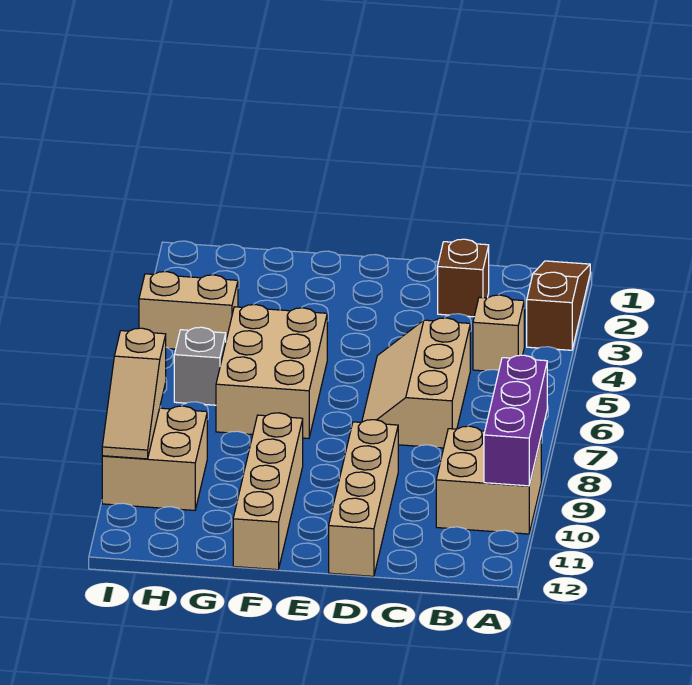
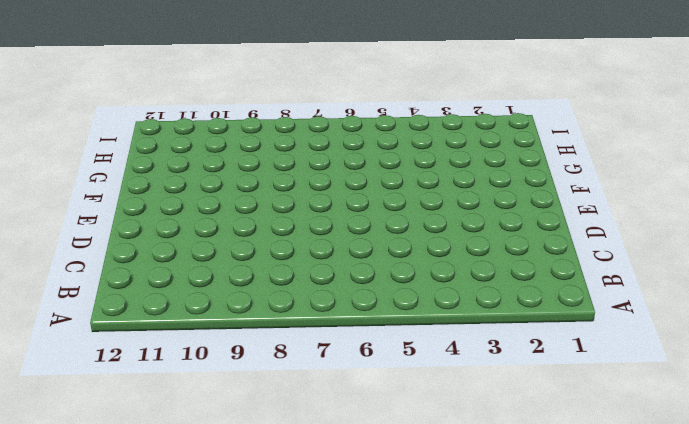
none -> brown slope A1:A3 level 1 top 3
none -> tan brick A9:B10 level 1
none -> tan brick B4 level 1

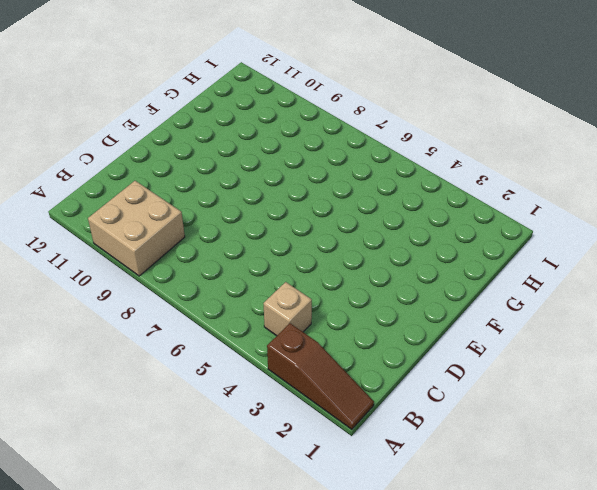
none -> brown brick C2 level 1
none -> tan slope C5:D7 level 1 top C
none -> tan brick D9:D12 level 1

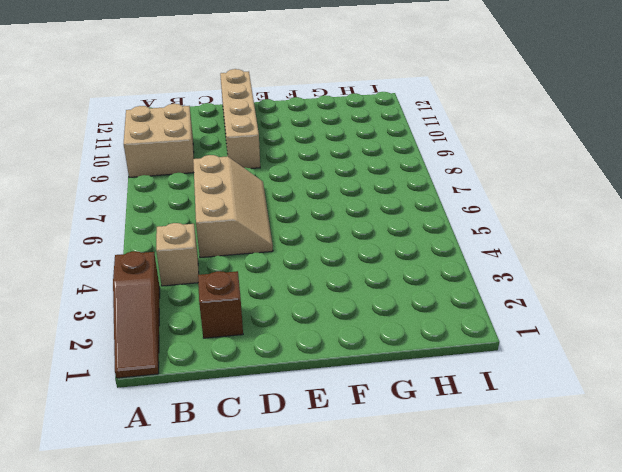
none -> tan brick F5:G7 level 1
none -> tan brick F9:F12 level 1
none -> tan brick H4:I4 level 1

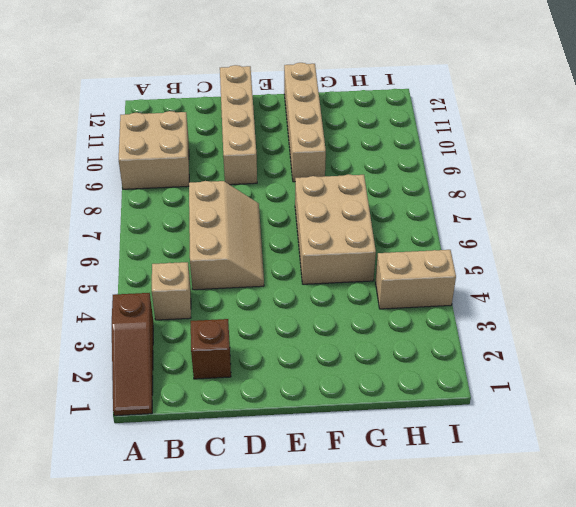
none -> grey brick H6 level 1
none -> tan brick H9:I10 level 1
none -> purple brick A8:A10 level 2

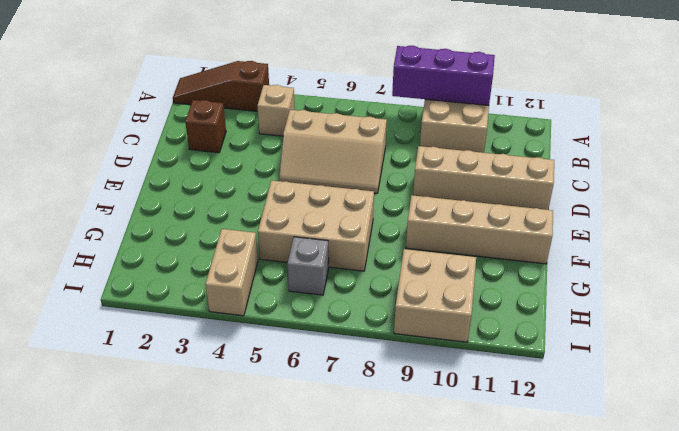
none -> tan slope I8:I10 level 2 top 8

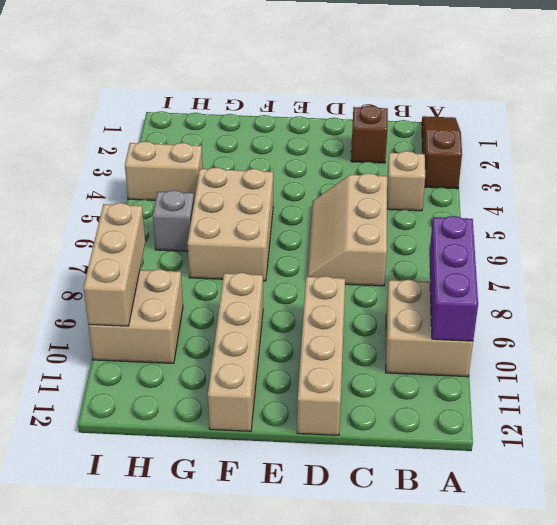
tan brick I8:I10 level 2 -> tan slope I8:I10 level 2 top 8

